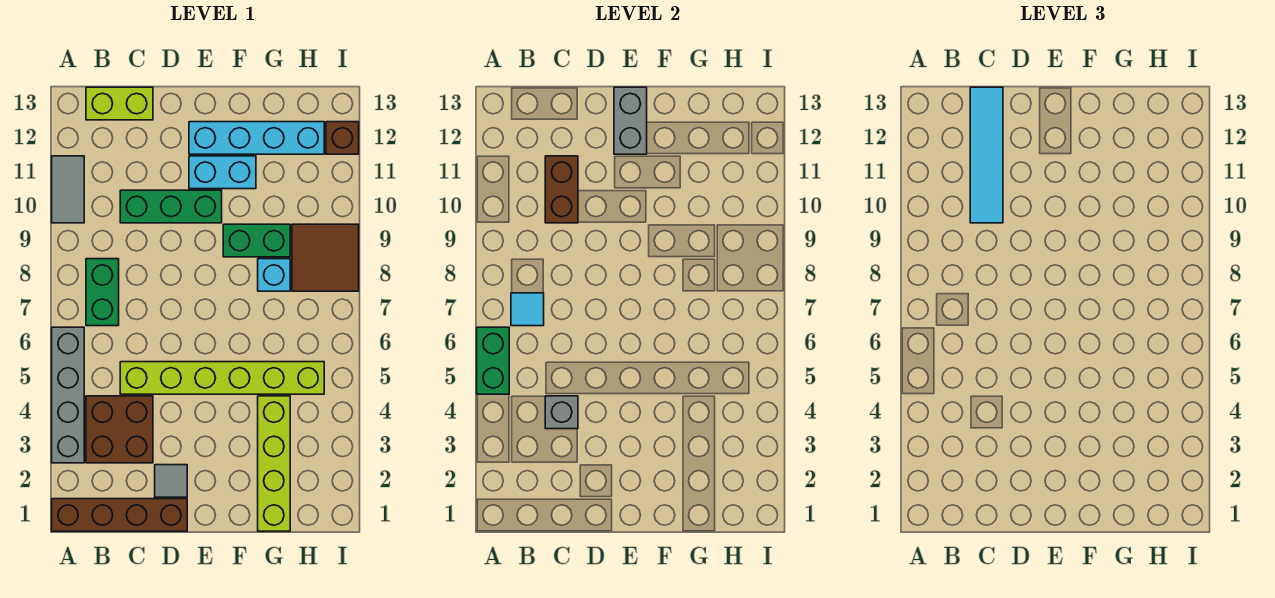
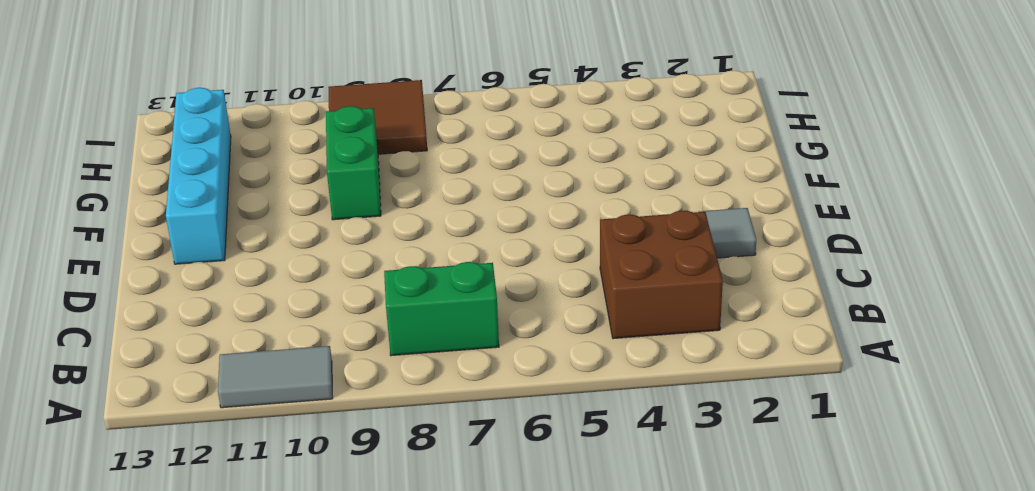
none -> brown brick A1:D1 level 1
none -> grey brick A3:A6 level 1
none -> lime brick B13:C13 level 1

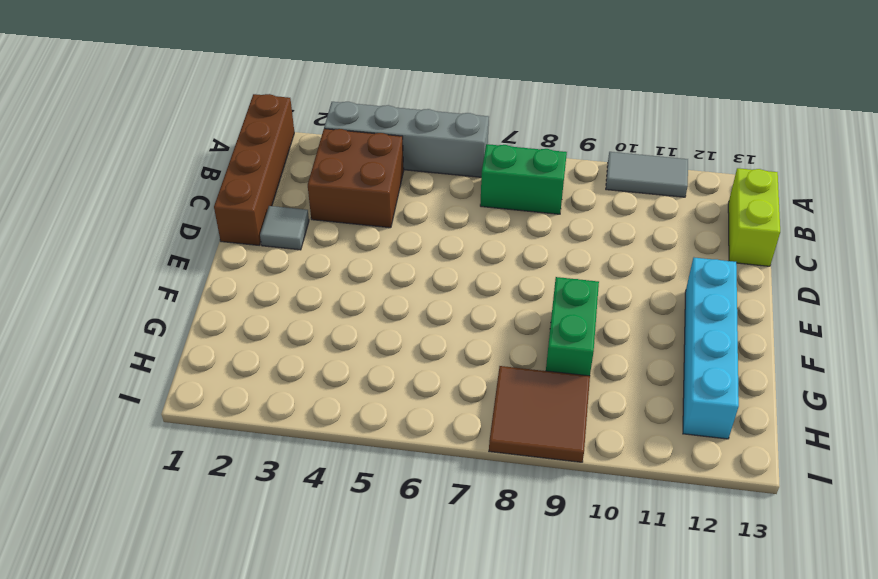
none -> lime brick C5:H5 level 1
none -> green brick C10:E10 level 1
none -> cyan brick E11:F11 level 1

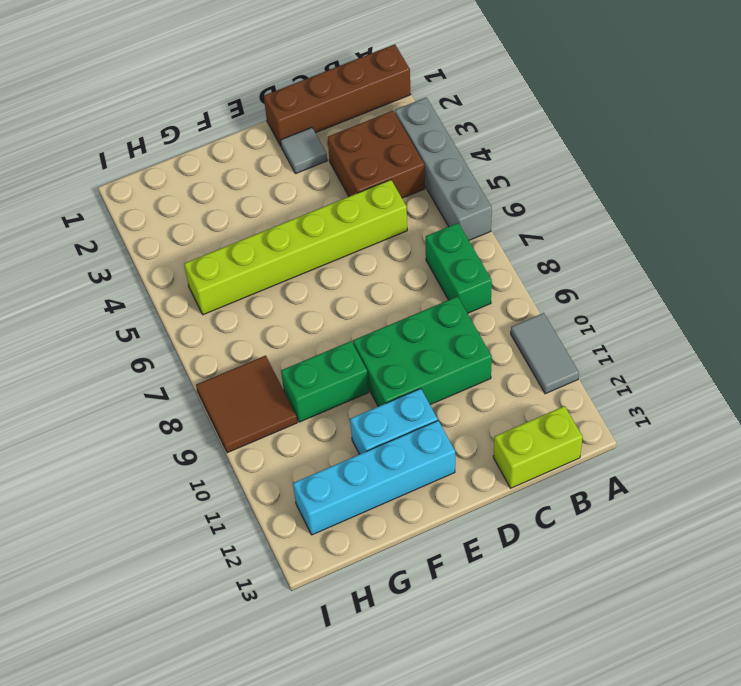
green brick C9:E10 level 1 -> green brick C10:E10 level 1
none -> lime brick G1:G4 level 1
none -> cyan brick G8 level 1
none -> brown brick I12 level 1

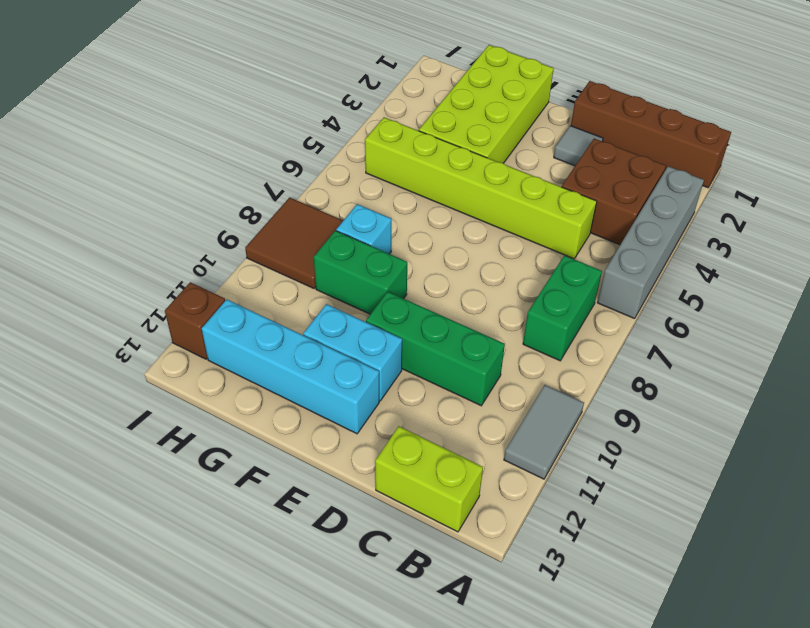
lime brick F1:G4 level 1 -> lime brick G1:G4 level 1
none -> green brick A5:A6 level 2
none -> cyan tile B7 level 2
none -> grey brick C4 level 2

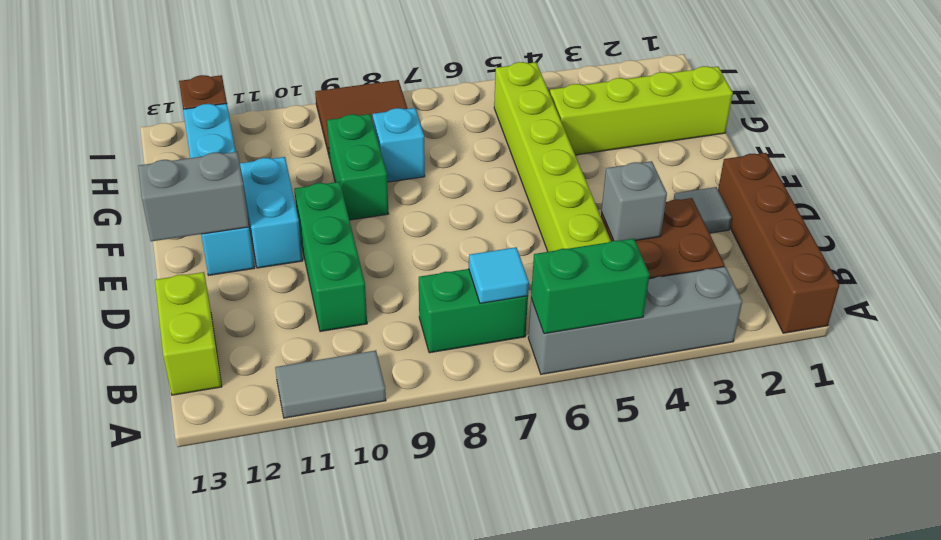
none -> brown brick C10:C11 level 2
none -> cyan tile C10:C13 level 3

